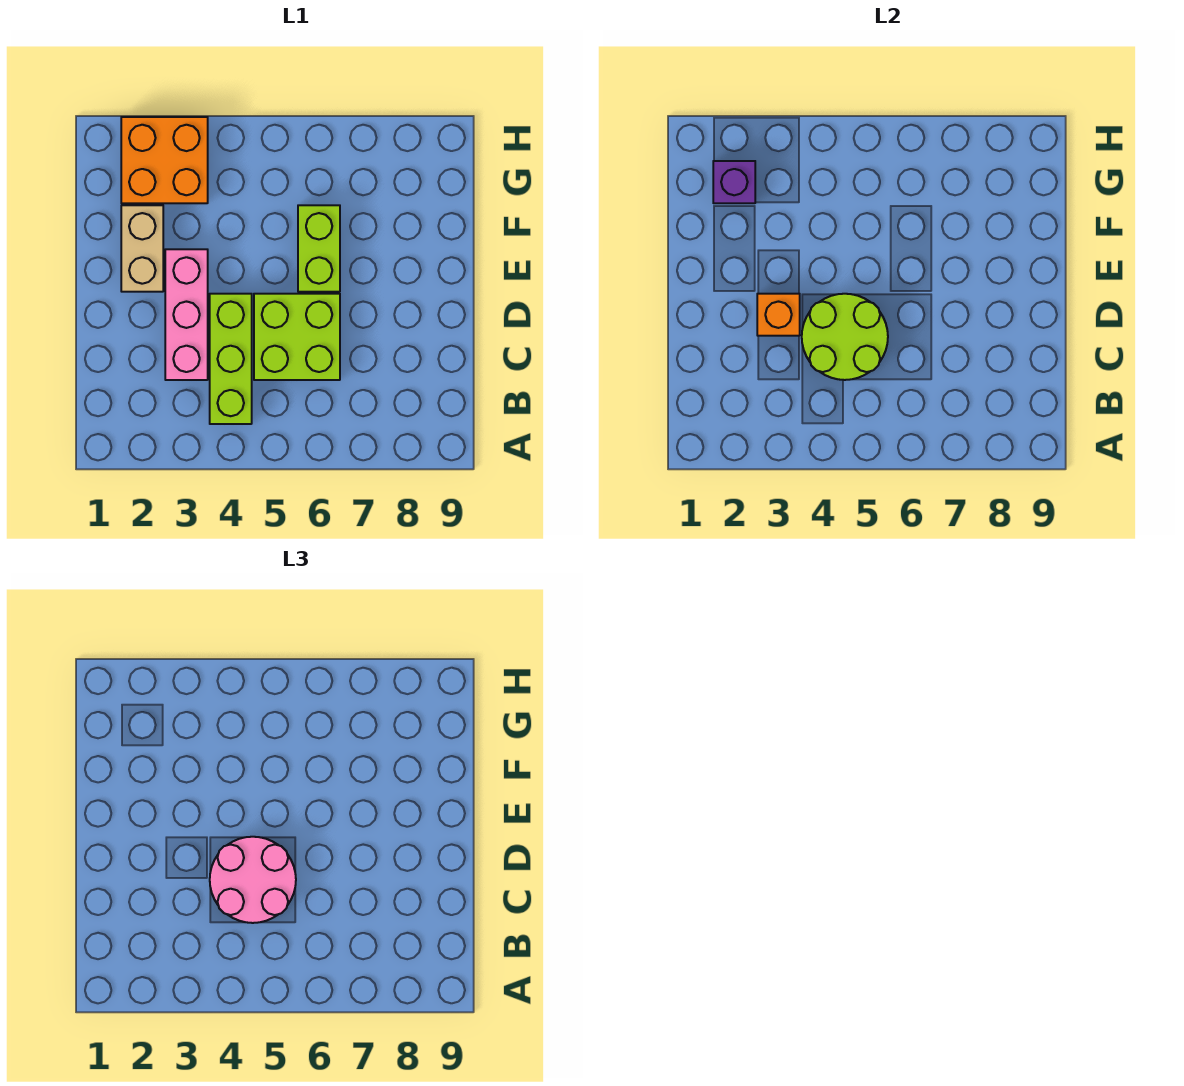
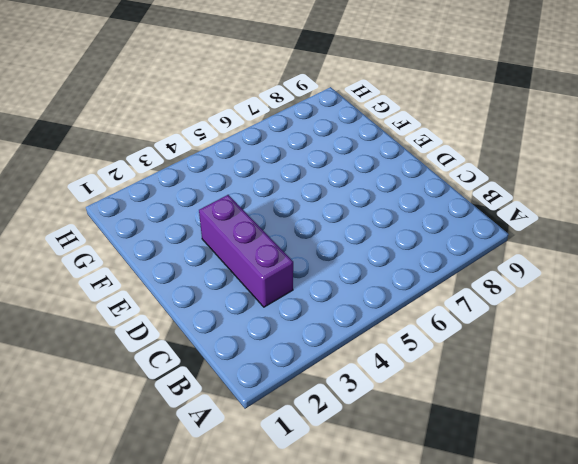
purple brick C3:E3 level 1 -> pink brick C3:E3 level 1
none -> lime brick B4:D4 level 1
none -> lime brick C5:D6 level 1

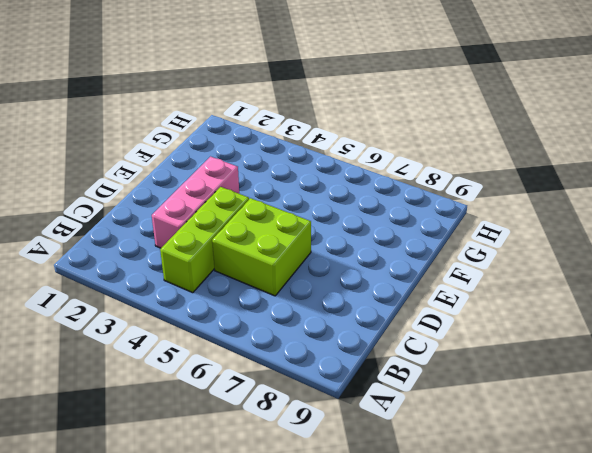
none -> tan brick E2:F2 level 1
none -> lime brick E6:F6 level 1

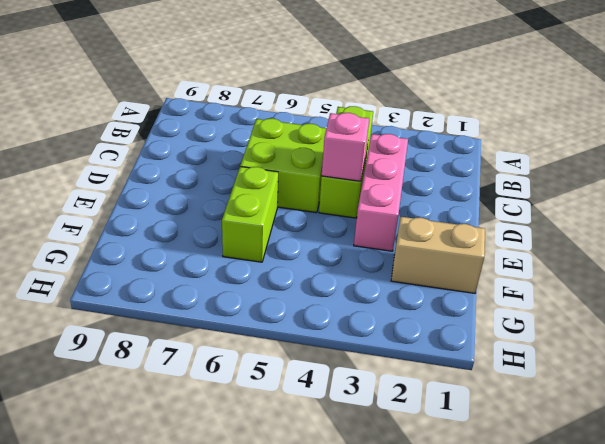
pink brick D4 level 2 -> lime round brick C4:D5 level 2
tan brick F1:F2 level 1 -> tan brick E2:F2 level 1
none -> orange brick G2:H3 level 1
none -> orange brick D3 level 2

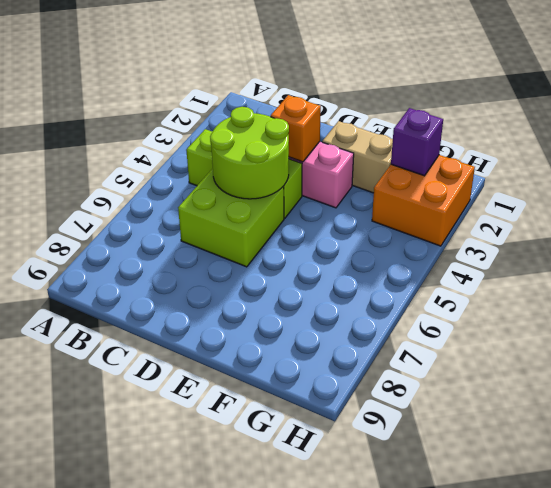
none -> lime brick E6:F6 level 1
none -> pink round brick C4:D5 level 3

